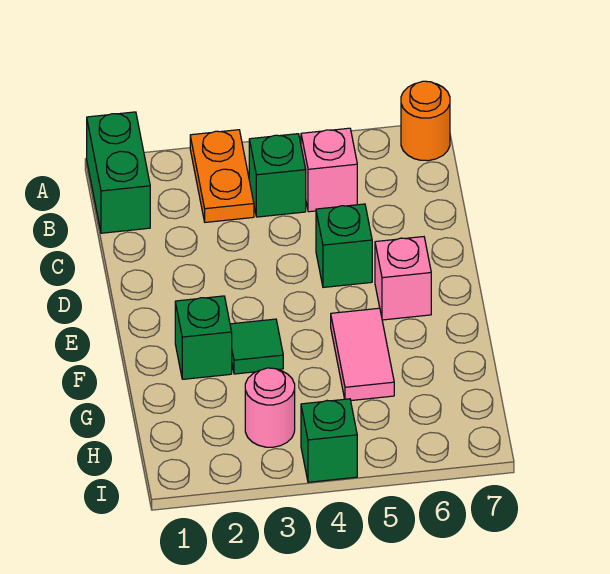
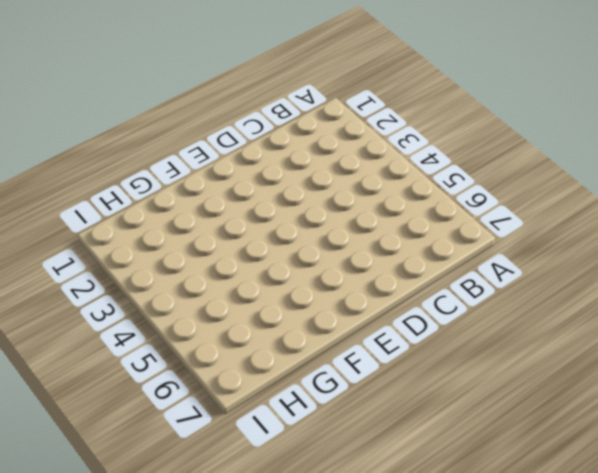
none -> green brick A1:B1 level 1
none -> orange plate A3:B3 level 1
none -> orange round brick A7 level 1

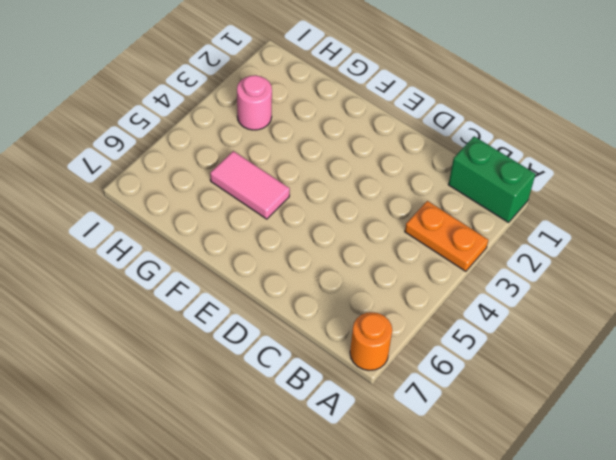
none -> green brick B4 level 1
none -> pink brick B5 level 1
none -> green brick D5 level 1

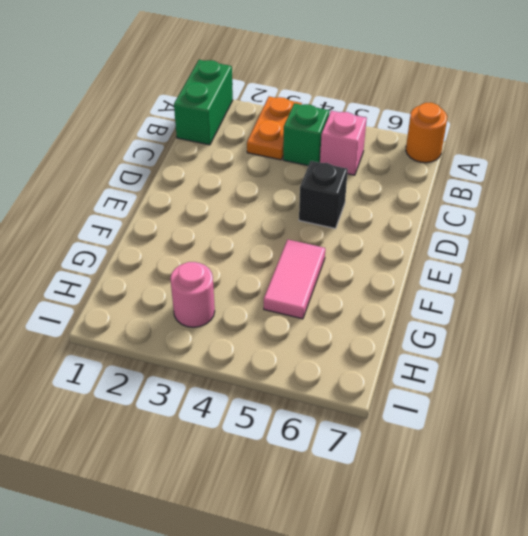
black brick D5 level 1 -> green brick D5 level 1
none -> pink brick E6 level 1
none -> green brick F2 level 1
none -> green tile F3 level 1

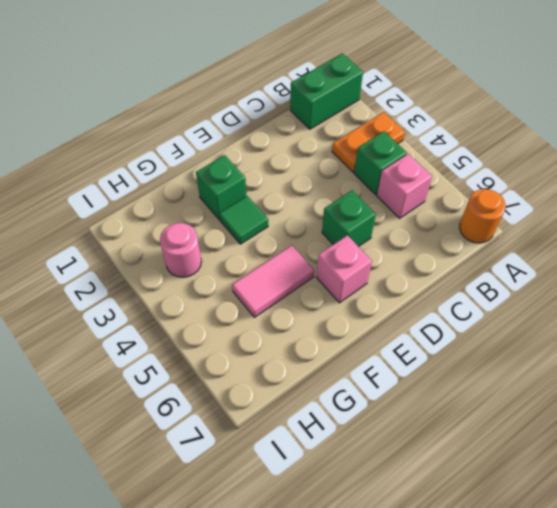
none -> green brick I4 level 1

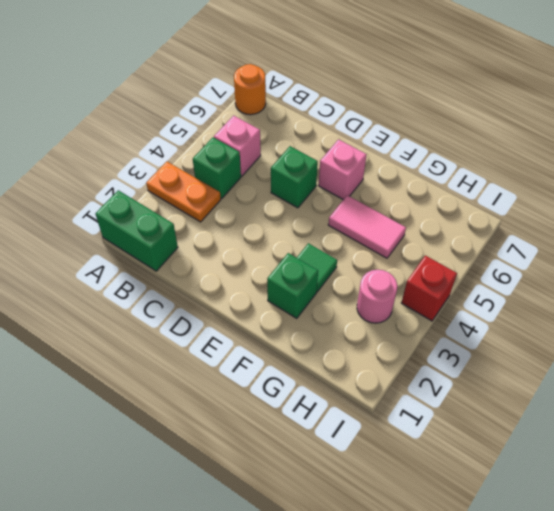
red brick I4 level 1 -> green brick I4 level 1

